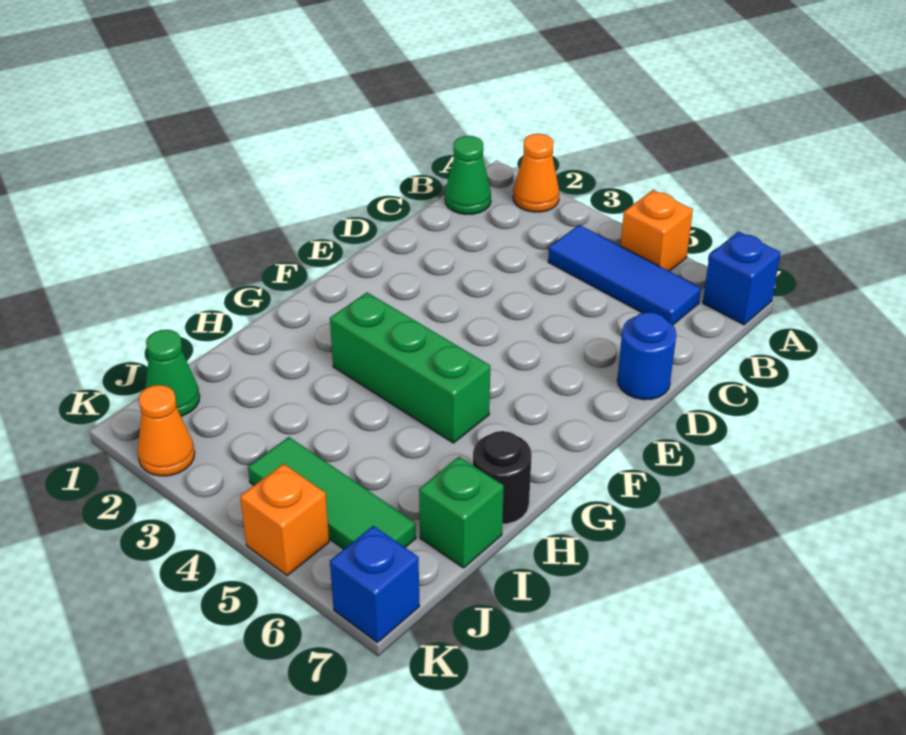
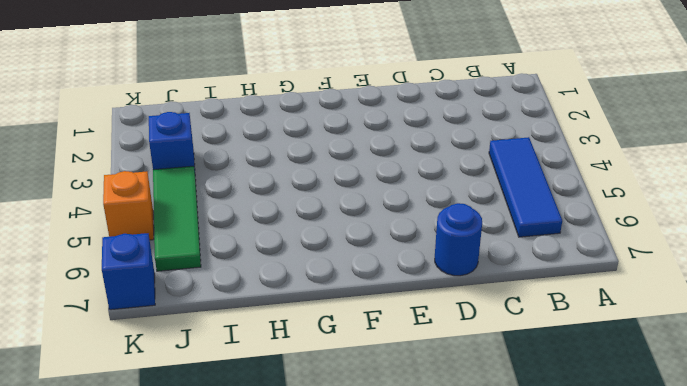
blue brick J3 level 1 -> blue brick A7 level 1
none -> orange cone A2 level 1
none -> orange brick A5 level 1
none -> green cone B1 level 1

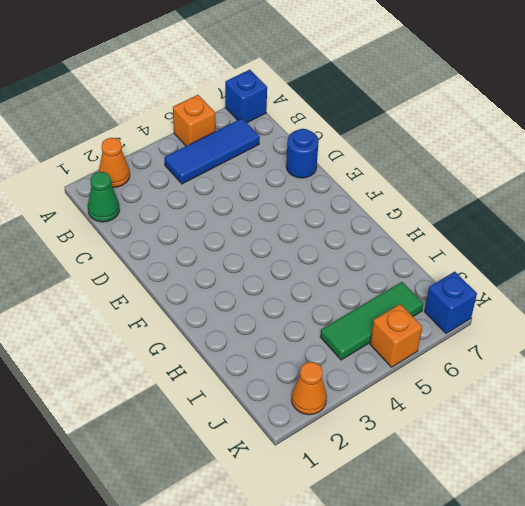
none -> green brick G3:G5 level 1
none -> black round brick H7 level 1
none -> green brick I7 level 1

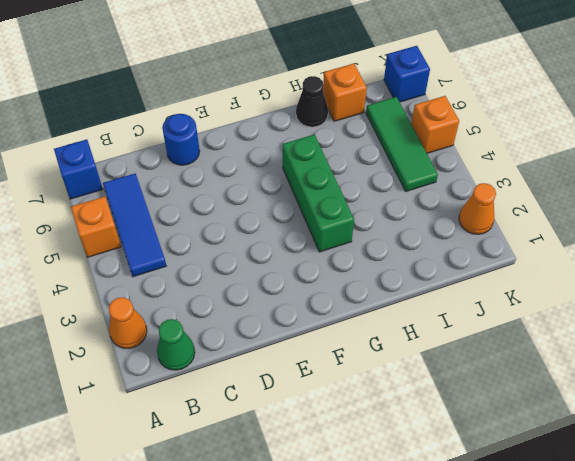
black cone H7 level 1 -> black round brick H7 level 1
orange brick I7 level 1 -> green brick I7 level 1
none -> green cone J1 level 1

